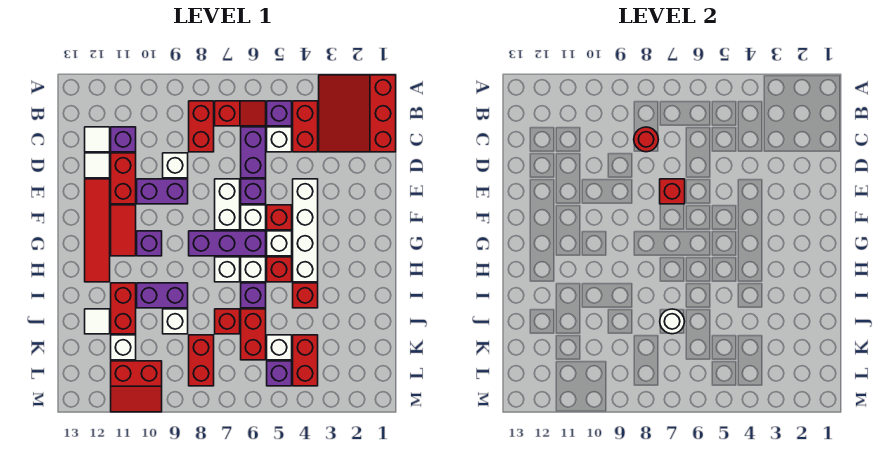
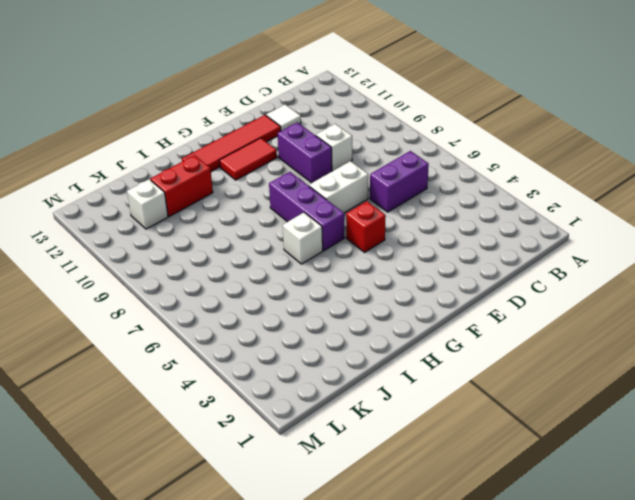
none -> red slope A1:C3 level 1 top 1
none -> red brick B4:C4 level 1
none -> purple brick B5 level 1
none -> red slope B6:B7 level 1 top 7

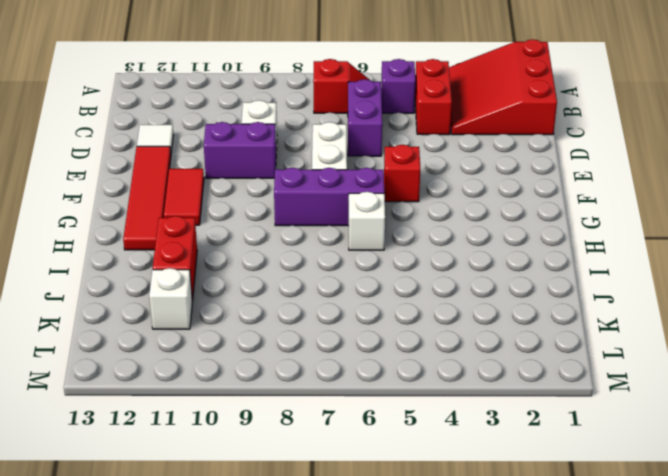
none -> red brick B8:C8 level 1
none -> white brick C5 level 1
none -> purple brick C11 level 1
none -> white tile C12 level 1

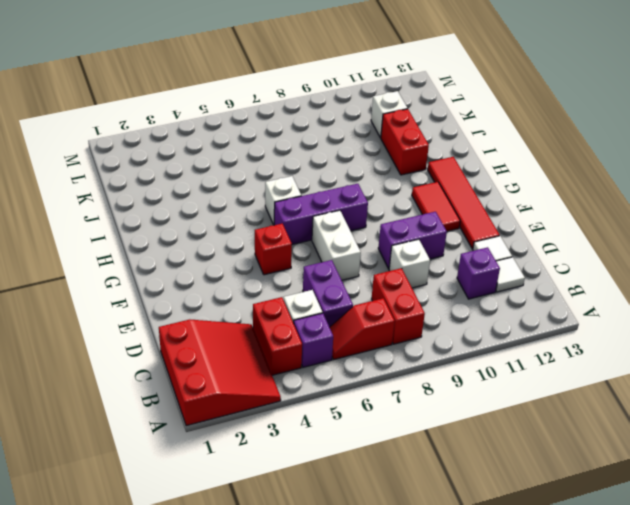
none -> red brick D11:E11 level 1
none -> white brick E4:H4 level 1
none -> purple brick E6 level 1
none -> white brick F6 level 1

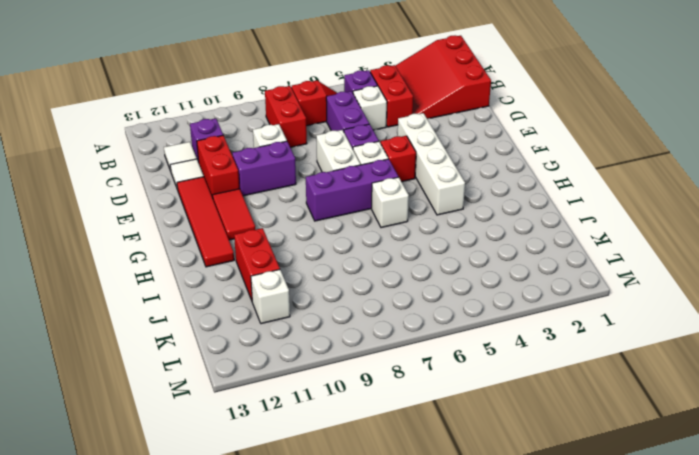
none -> white brick G5 level 1
none -> purple brick G10 level 1
none -> red brick H5 level 1
none -> white brick H7 level 1

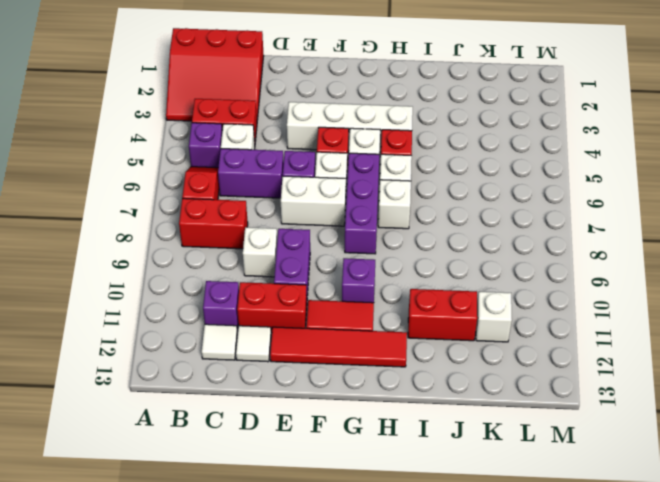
none -> red brick I4 level 1
none -> purple brick I6 level 1
none -> purple brick I9:I10 level 1
none -> red brick J6:K6 level 1

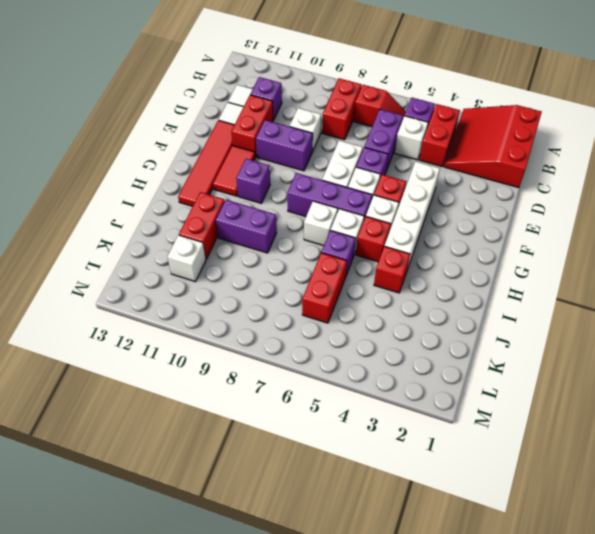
none -> red brick J7 level 1
none -> white brick J9 level 1
none -> white tile J12 level 1
none -> red brick K4:L4 level 1

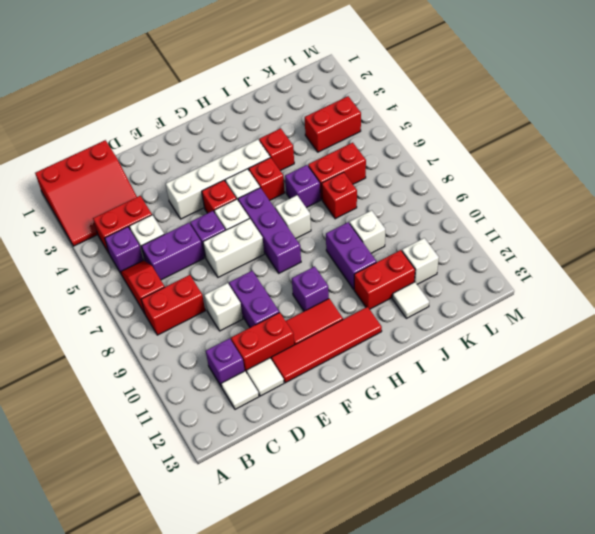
none -> white brick H6 level 1
none -> white brick K5 level 1
none -> red brick K8:L8 level 1
none -> purple brick L5 level 1

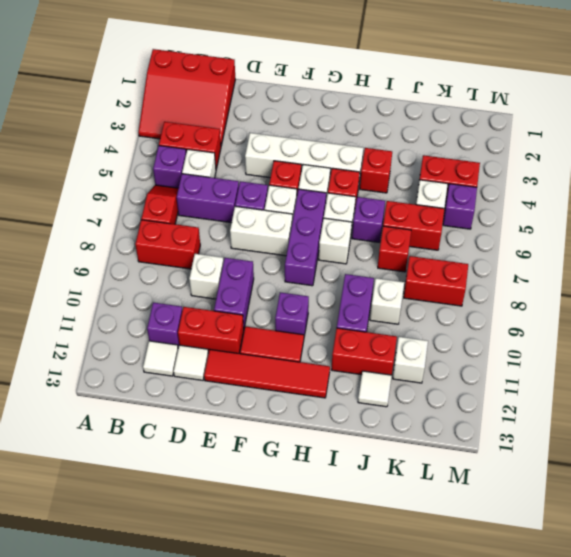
none -> red slope L10:M11 level 1 top L
none -> red round brick C8 level 2
none -> red brick E7 level 2
none -> white round brick J7 level 2

